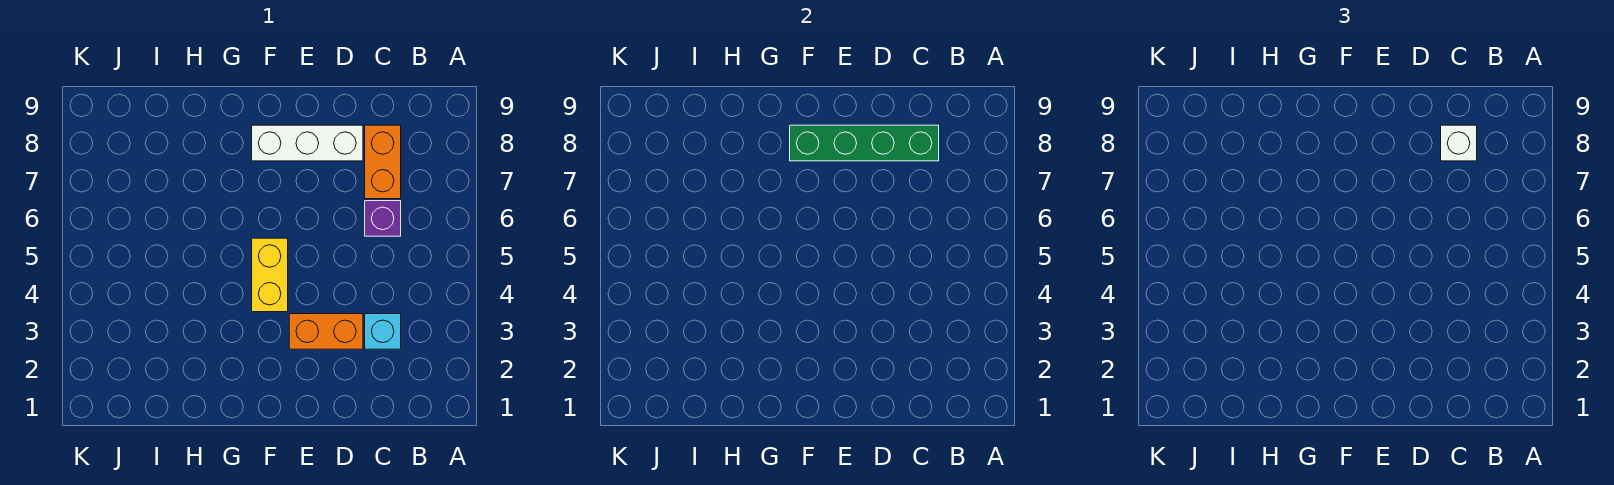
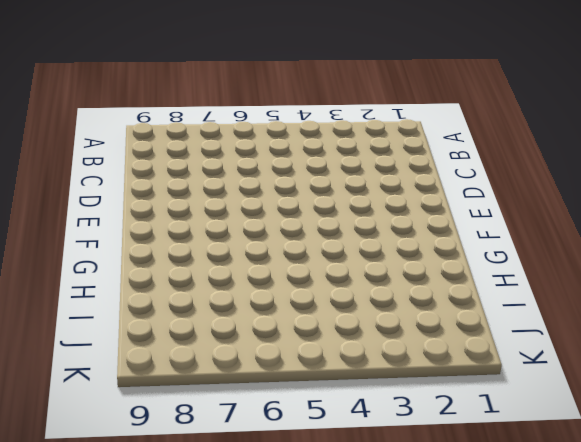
none -> cyan brick C3 level 1
none -> purple brick C6 level 1

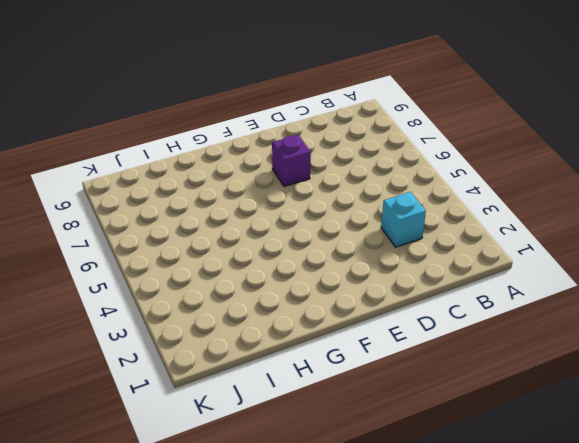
purple brick E7 level 1 -> purple brick C6 level 1
none -> orange brick C7:C8 level 1
none -> orange brick D3:E3 level 1

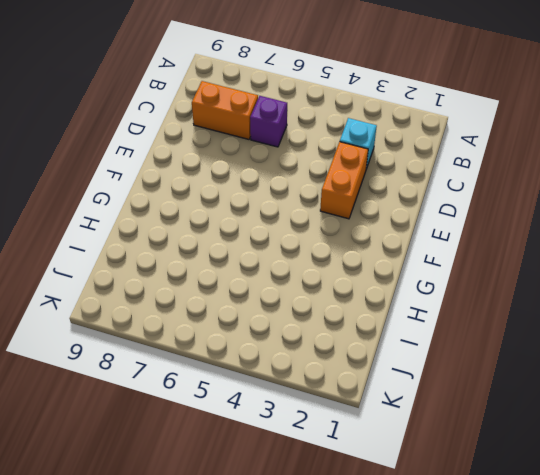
none -> white brick D8:F8 level 1
none -> yellow brick F4:F5 level 1

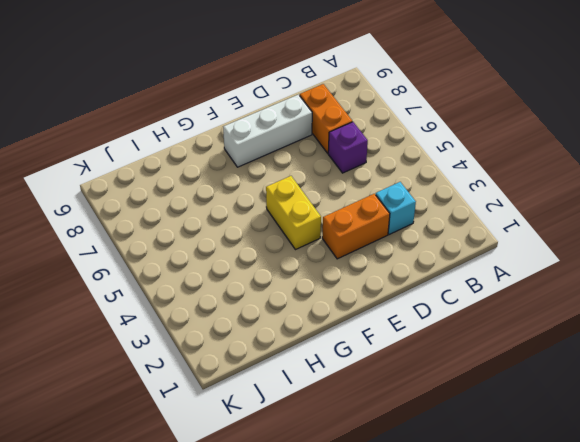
none -> green brick C8:F8 level 2
none -> white brick C8 level 3

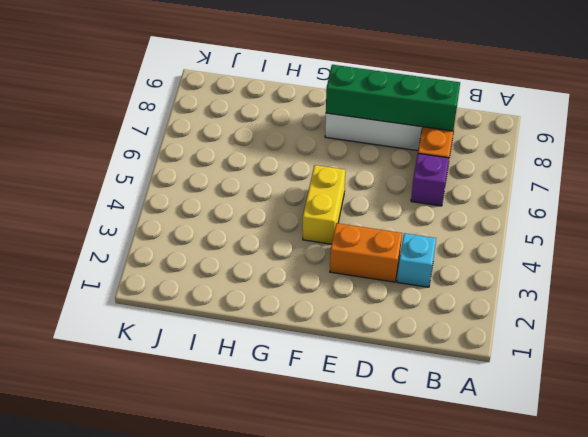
none -> white brick C8 level 3

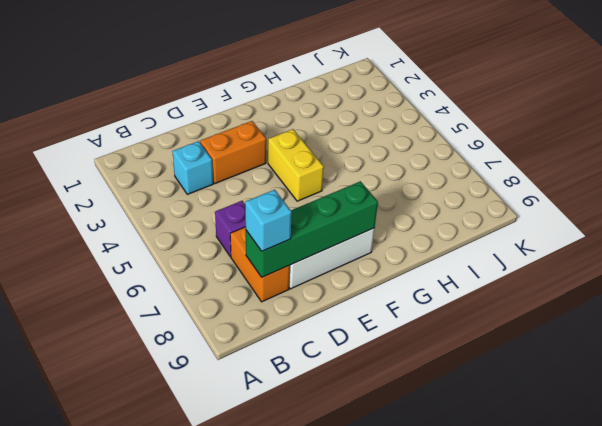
cyan brick C8 level 3 -> white brick C8 level 3

